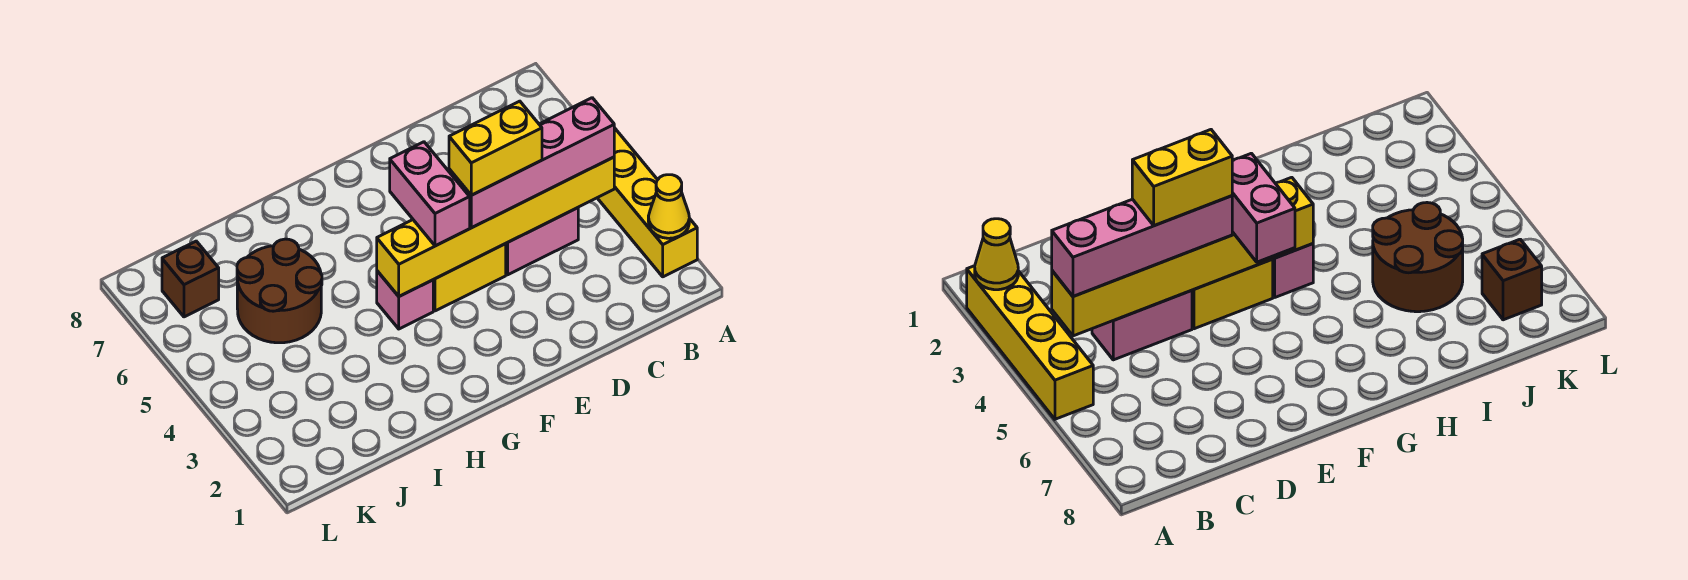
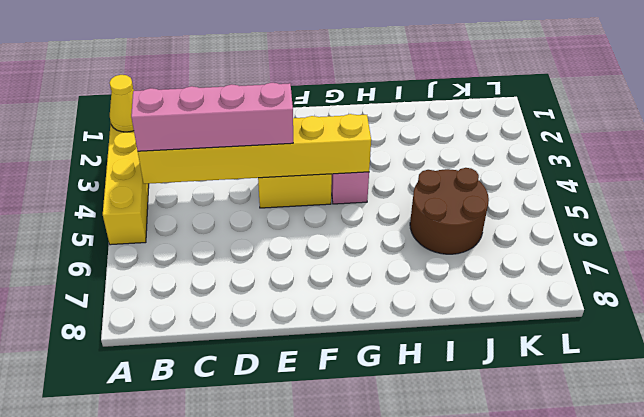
none -> pink brick C4:D4 level 1
none -> brown brick K7 level 1

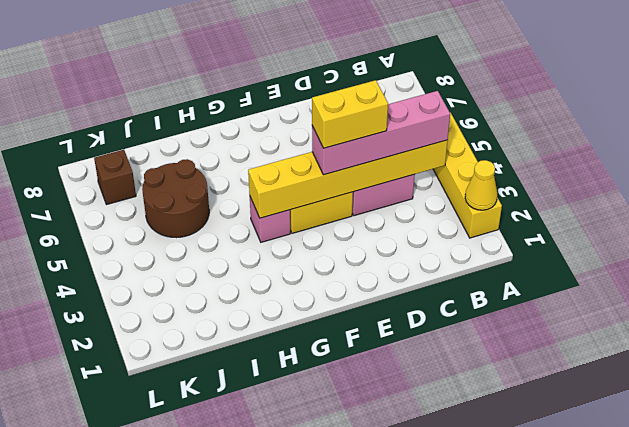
none -> pink brick F4:F5 level 3

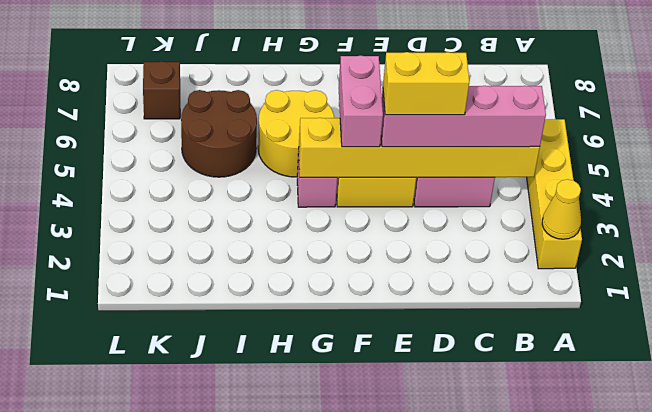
yellow round brick G5:H6 level 1 -> none

